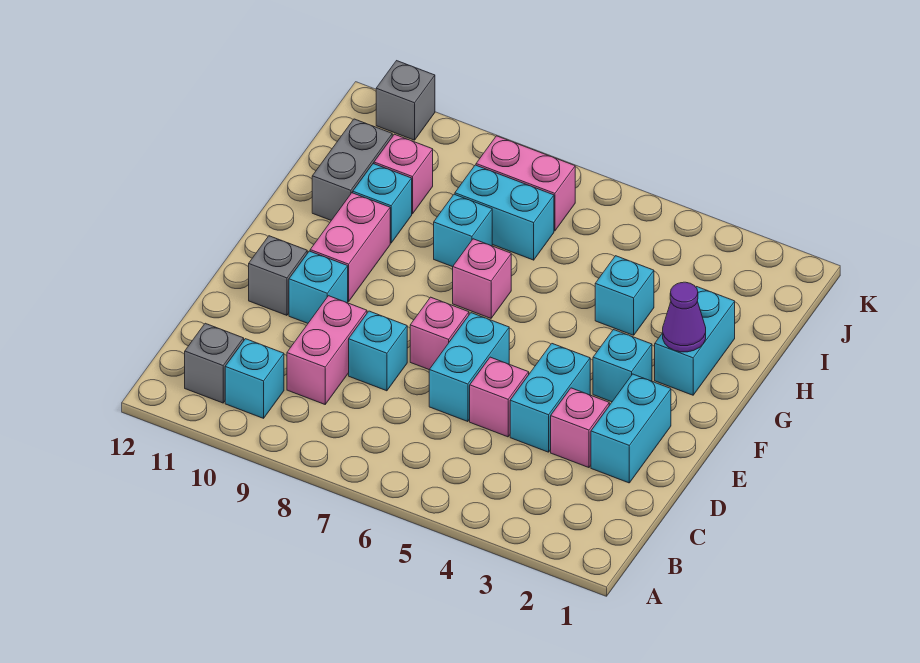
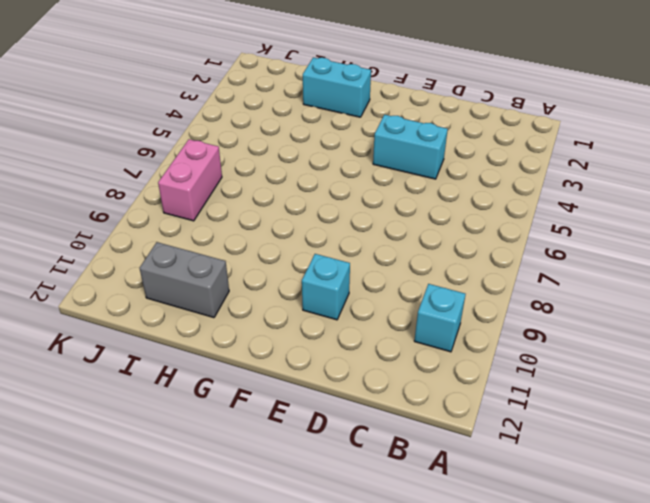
none -> grey brick B11 level 1
none -> pink brick C9:D9 level 1
none -> cyan brick D2:E2 level 1

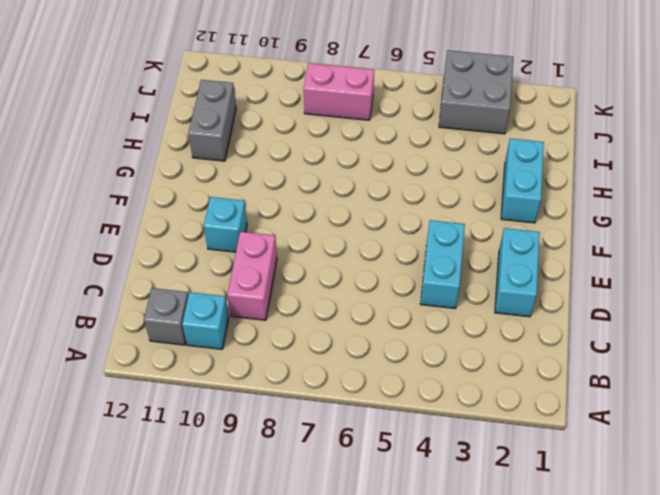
grey brick J3:K4 level 1 -> none
none -> pink brick D3 level 1
none -> pink brick D5 level 1
none -> cyan brick D6:E6 level 1

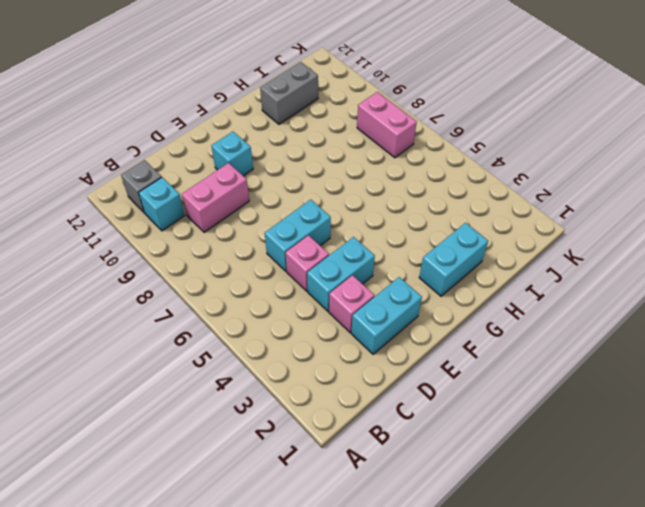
none -> cyan brick D8 level 1
none -> pink brick E7 level 1
none -> grey brick E11 level 1

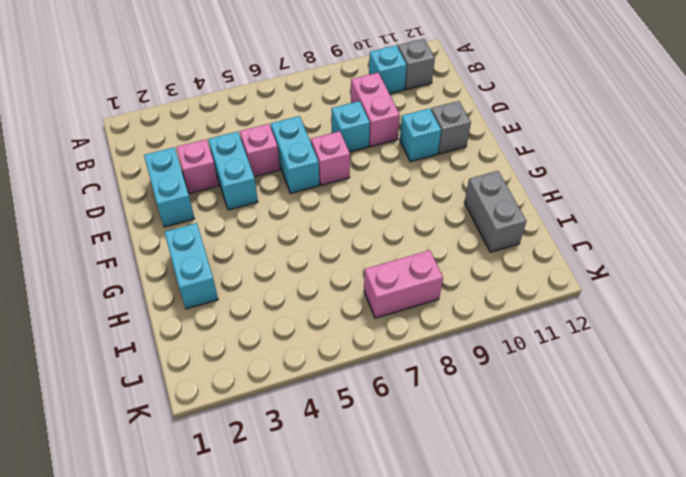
none -> cyan brick F3 level 1
none -> pink brick F10:G10 level 1
none -> pink brick G7 level 1

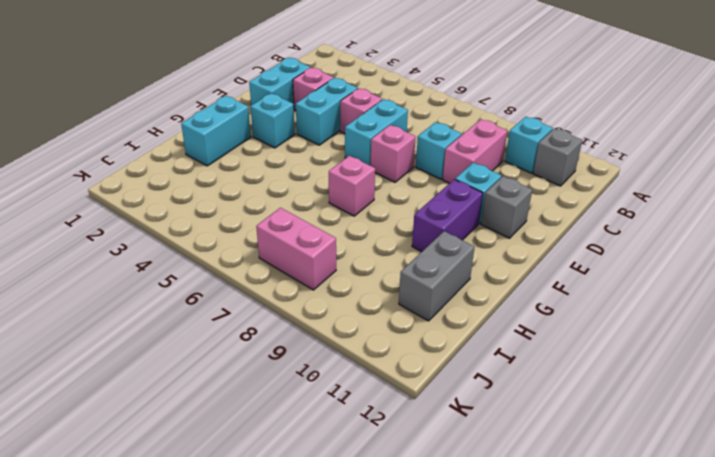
purple brick F10:G10 level 1 -> pink brick F10:G10 level 1
none -> cyan brick H4 level 1
none -> cyan brick H8 level 1
none -> cyan brick H10 level 1

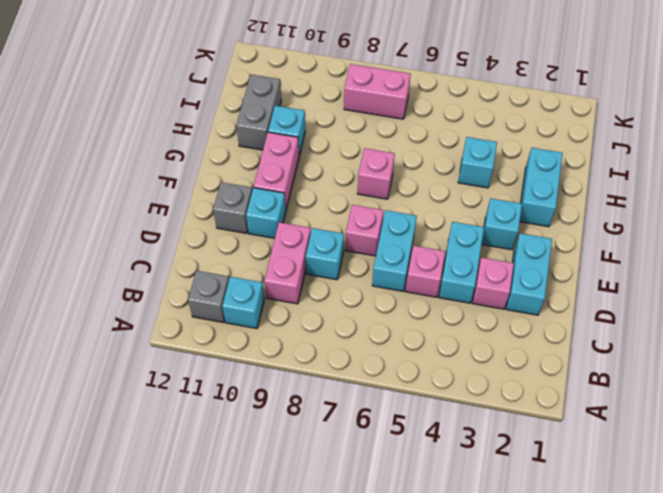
none -> cyan brick H8 level 1
none -> cyan brick I7:I8 level 1
none -> pink brick I10 level 1

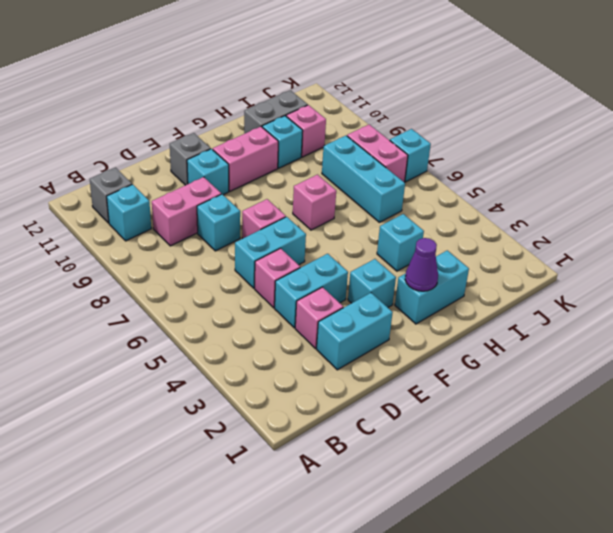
cyan brick I6:I8 level 1 -> cyan brick I7:I8 level 1
cyan brick K7 level 1 -> cyan brick H8 level 1
none -> grey brick K11 level 1

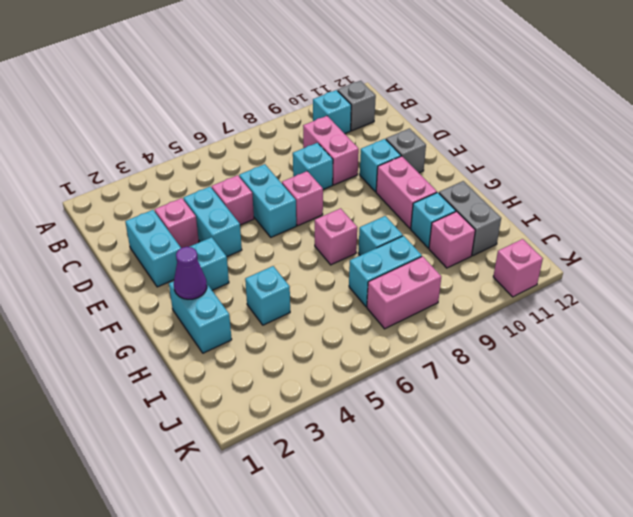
pink brick K11 level 1 -> grey brick K11 level 1

